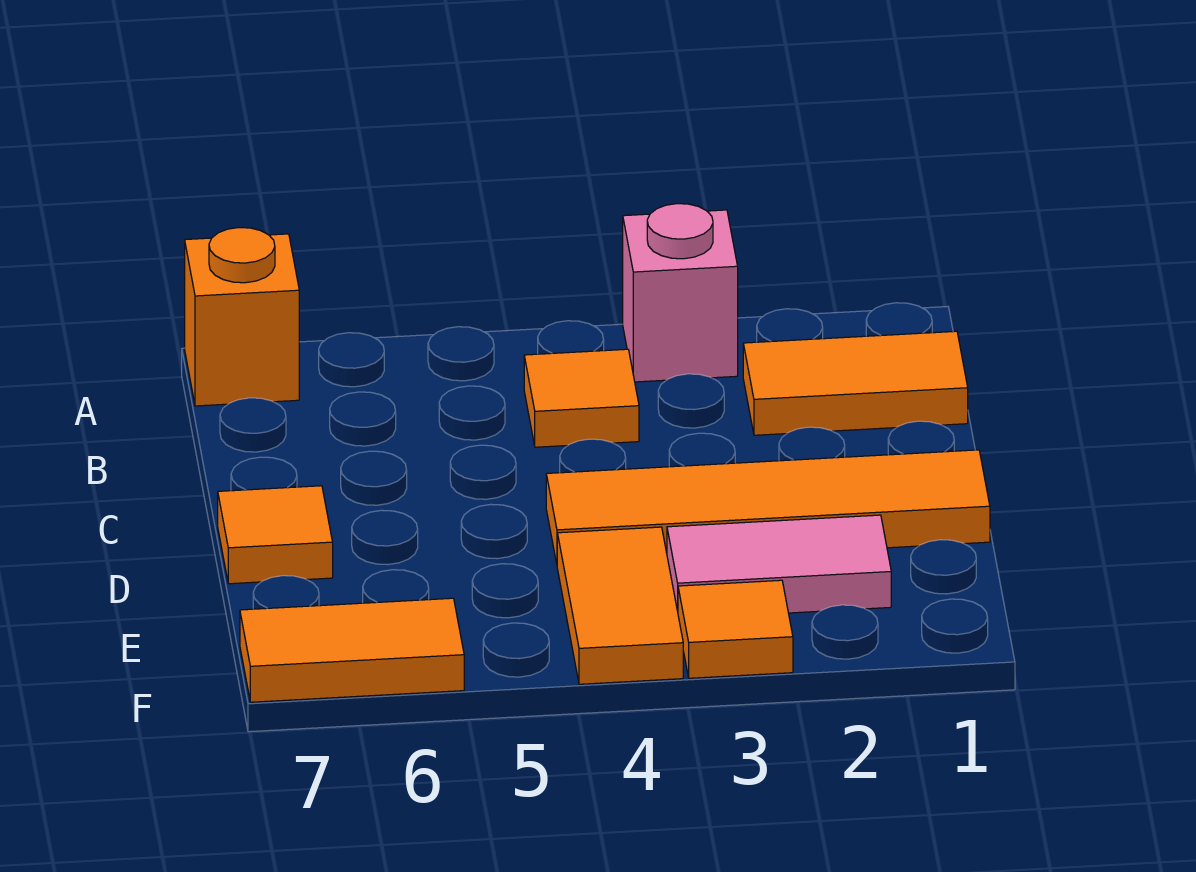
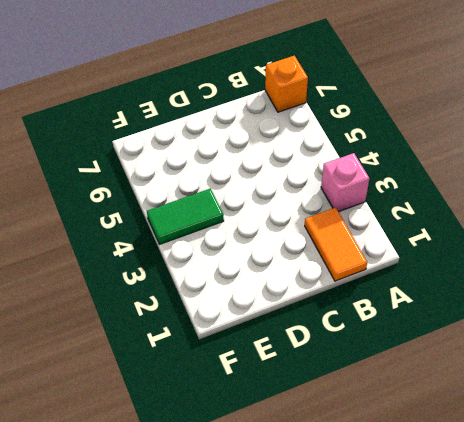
green tile E4:F4 level 1 -> orange tile E4:F4 level 1
none -> orange tile B4 level 1
none -> orange tile D1:D4 level 1

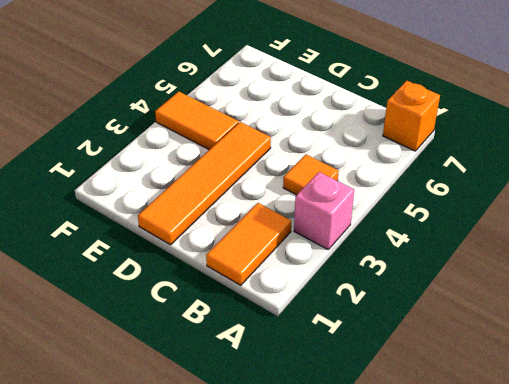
none -> orange tile D7 level 1
none -> pink tile E2:E3 level 1

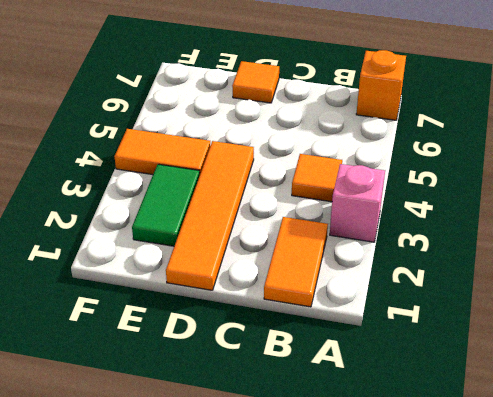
green tile E2:E3 level 1 -> pink tile E2:E3 level 1
none -> orange tile F3 level 1
none -> orange tile F6:F7 level 1

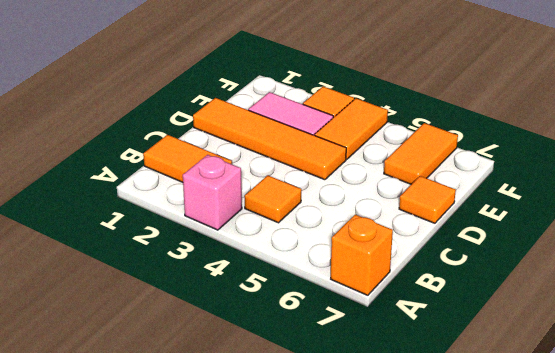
orange tile E6:F6 level 1 -> orange tile F6:F7 level 1

